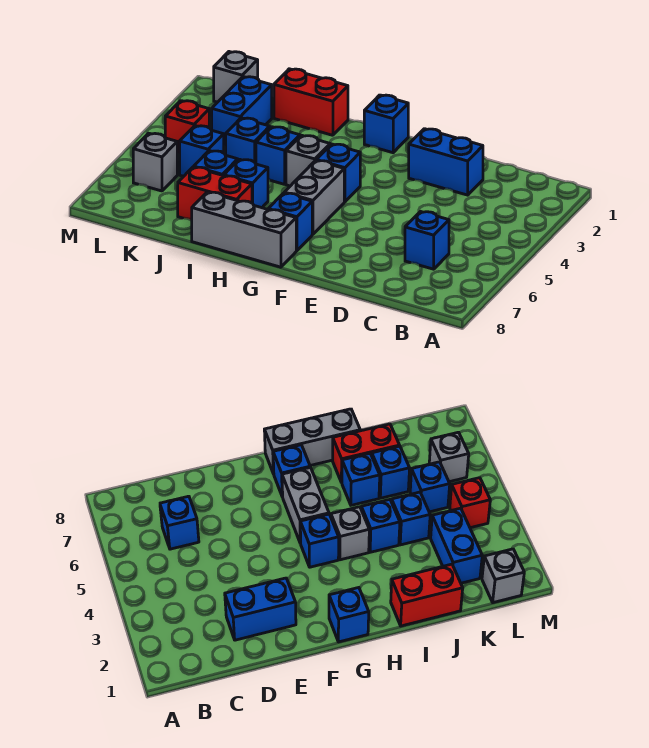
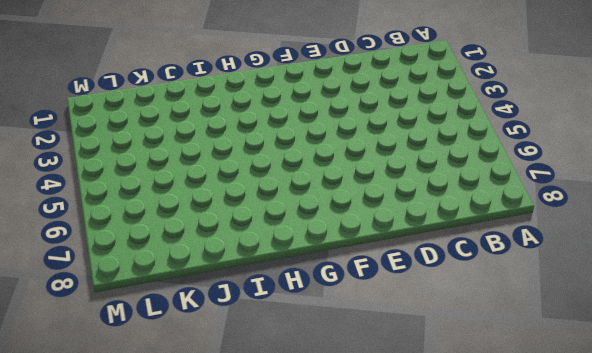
none -> blue brick C6 level 1
none -> blue brick D2:E2 level 1
none -> blue brick G1 level 1

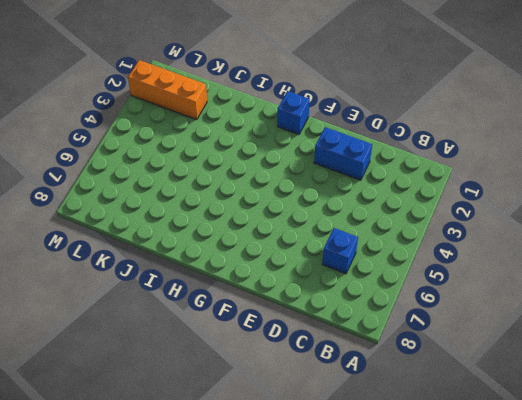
orange brick K2:M2 level 1 -> blue brick K2:K3 level 1
none -> blue brick G4 level 1
none -> grey brick G5:G6 level 1
none -> blue brick G7 level 1

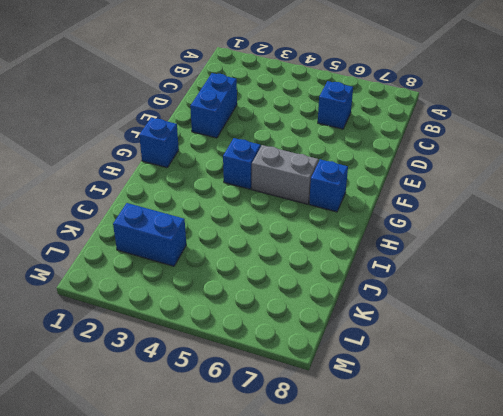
none -> grey brick G8:I8 level 1
none -> grey brick H4 level 1
none -> red brick I1:J1 level 1

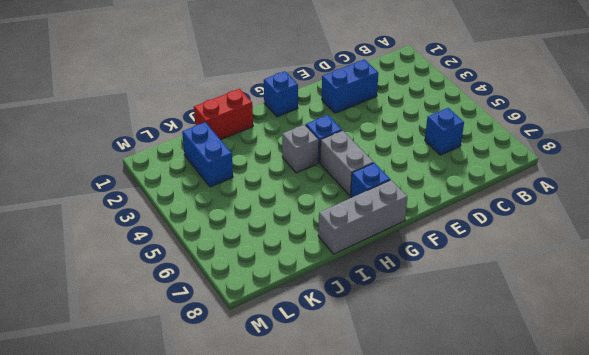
none -> blue brick I4 level 1
none -> blue brick I6 level 1
none -> red brick I7:J7 level 1

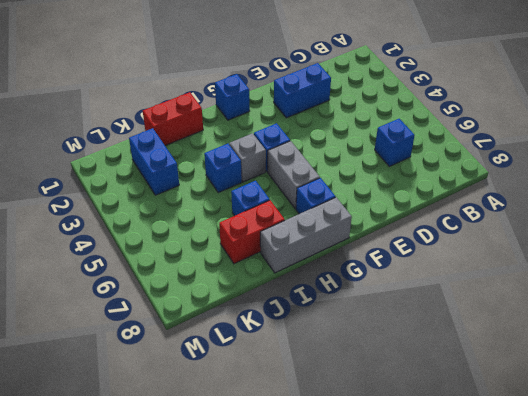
none -> blue brick J4 level 1
none -> blue brick J6 level 1
none -> blue brick K5 level 1

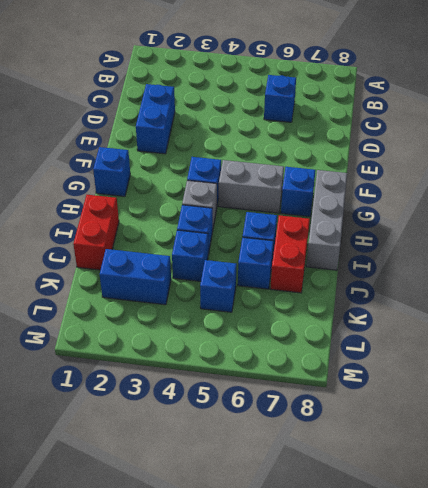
none -> grey brick L1 level 1
none -> red brick L4 level 1
none -> grey brick L6 level 1

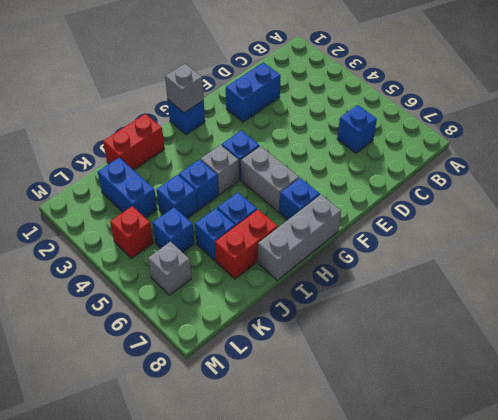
grey brick G1 level 2 -> grey brick L1 level 1

